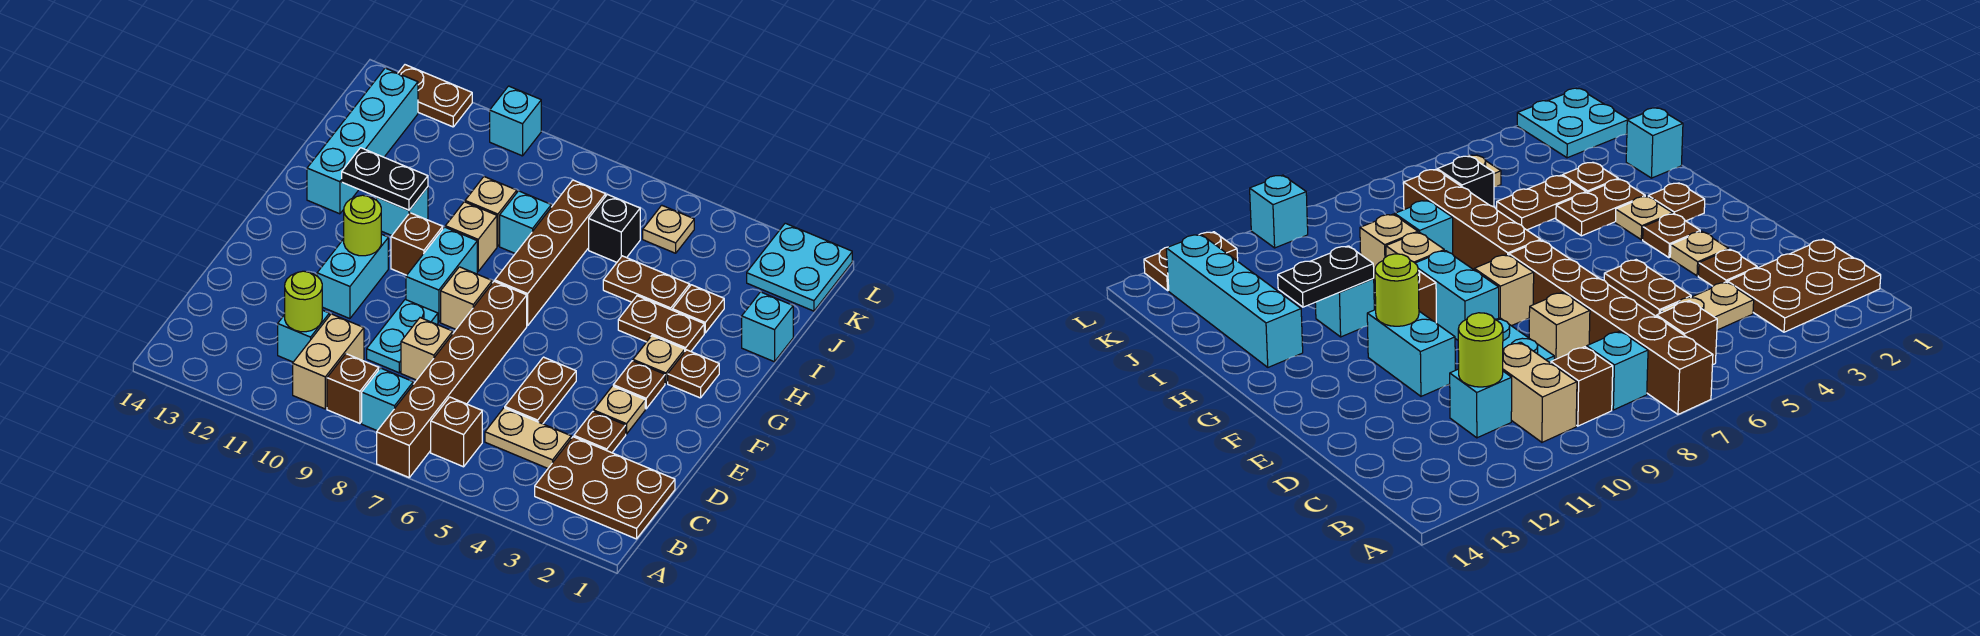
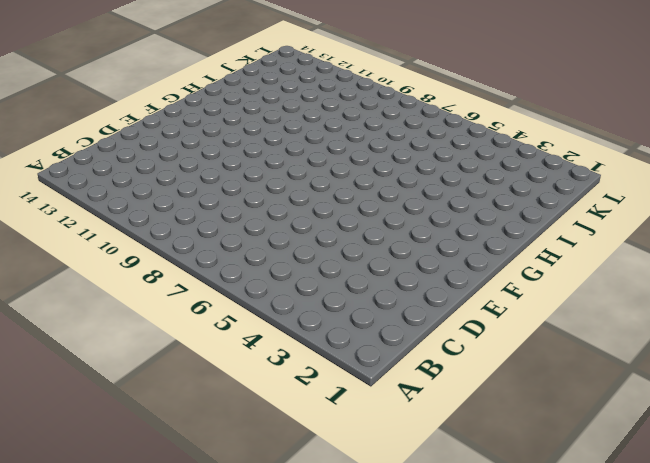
none -> brown brick A7:F7 level 1
none -> brown plate B1:C3 level 1
none -> brown brick B6 level 1
none -> cyan brick B8 level 1

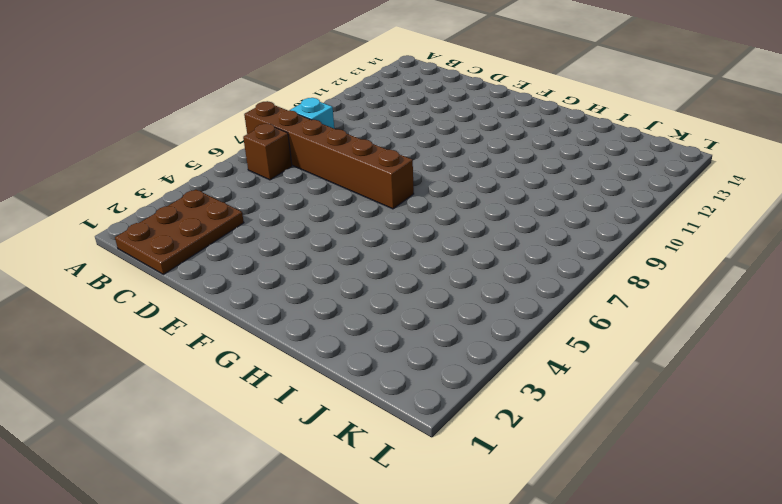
none -> brown brick B9 level 1
none -> tan brick B10:C10 level 1
none -> tan plate C4:C5 level 1
none -> cyan brick C11 level 1

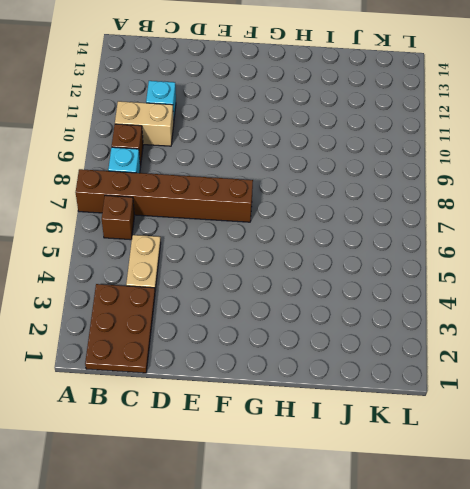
none -> brown plate D3 level 1
none -> brown plate D5:E5 level 1
none -> tan brick D8 level 1
none -> cyan plate D9:E9 level 1

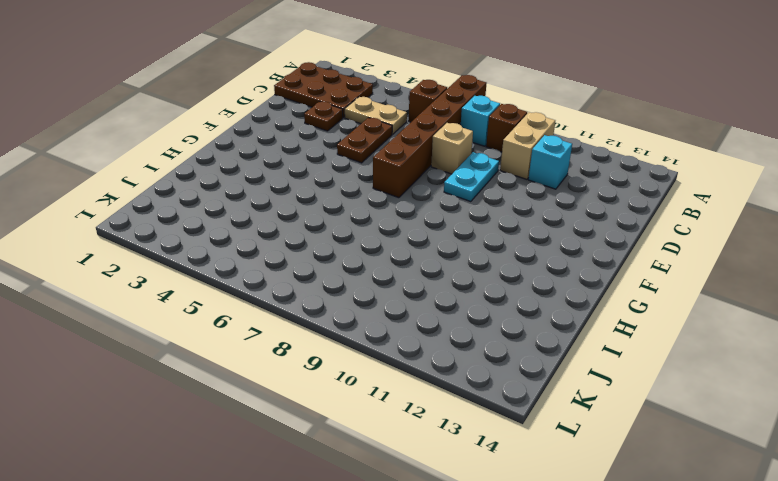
none -> tan plate E3 level 1
none -> cyan brick E11:F11 level 1
none -> brown plate F3 level 1
none -> tan brick F8 level 1

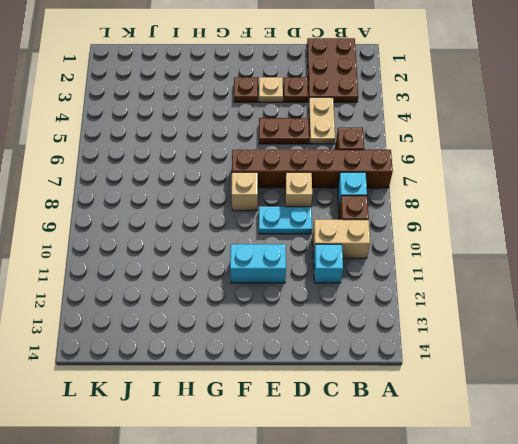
none -> cyan brick F9:G9 level 1
none -> brown plate G2 level 1
none -> tan plate G3 level 1
none -> brown brick G7:J7 level 1

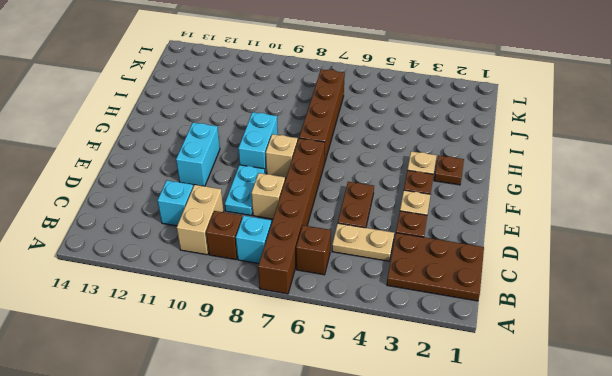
none -> brown brick G10 level 1
none -> brown plate H3:H4 level 1
none -> tan brick H9 level 1
none -> cyan brick H11 level 1

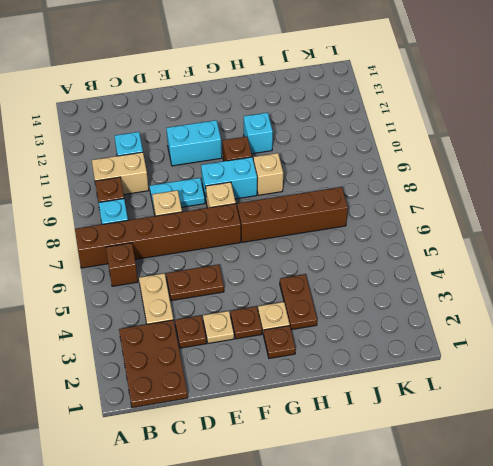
none -> cyan brick H13:K13 level 1
none -> cyan brick I1 level 1
none -> brown plate I3 level 1
none -> brown plate I4:I5 level 1

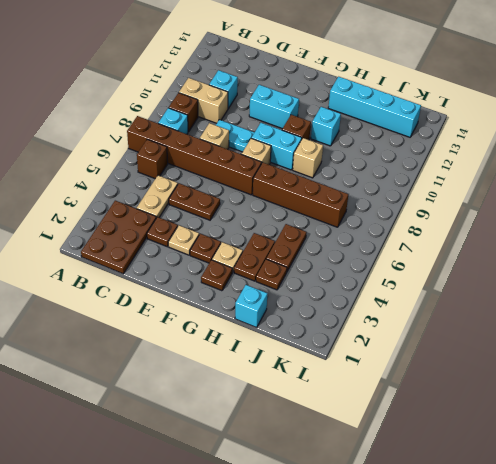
none -> cyan brick I8 level 1
none -> tan brick I9 level 1
none -> black brick J6 level 1
none -> cyan plate K1:L2 level 1

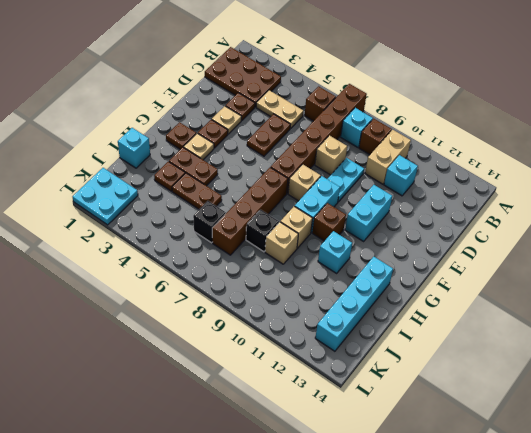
black brick I8 level 1 -> cyan brick I8 level 1
none -> tan plate K5 level 1
none -> cyan brick L10 level 1
none -> brown plate L12:L13 level 1
none -> lime round brick C11 level 2

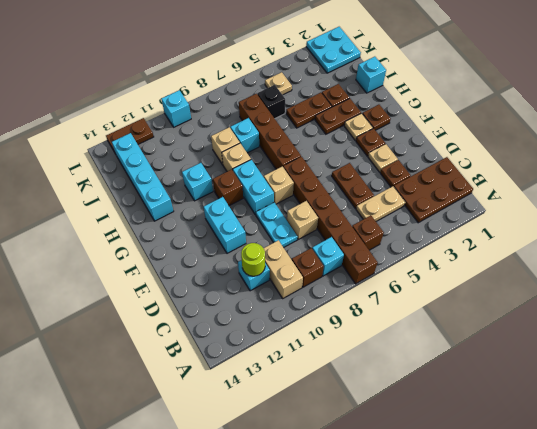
none -> lime round brick F11 level 2
none -> black plate H11:H12 level 2

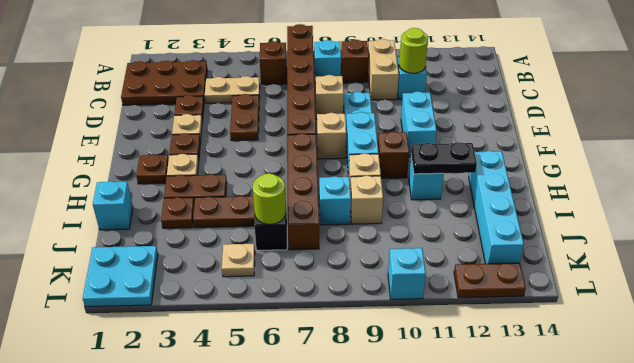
lime round brick J6 level 2 -> lime round brick F11 level 2

